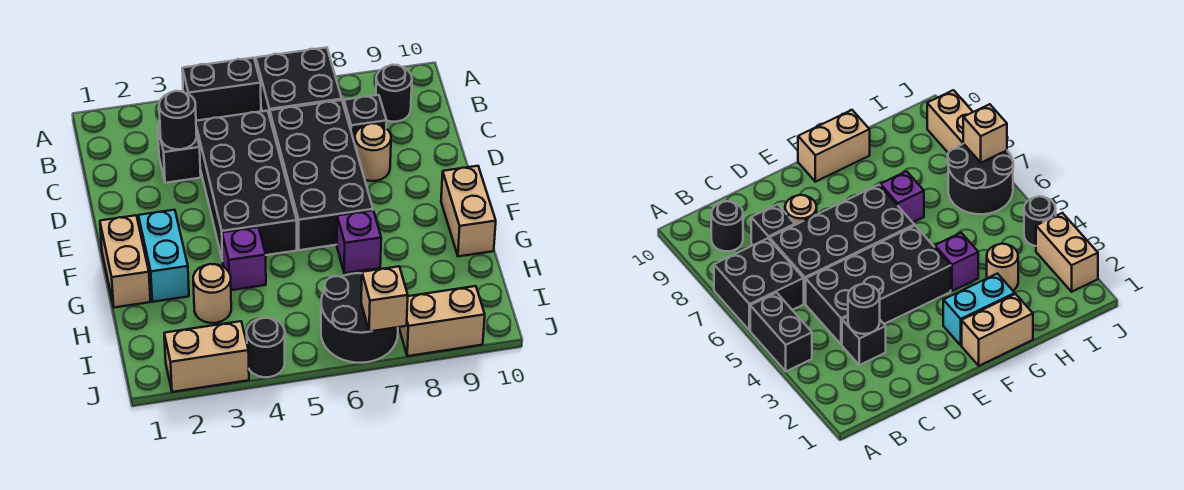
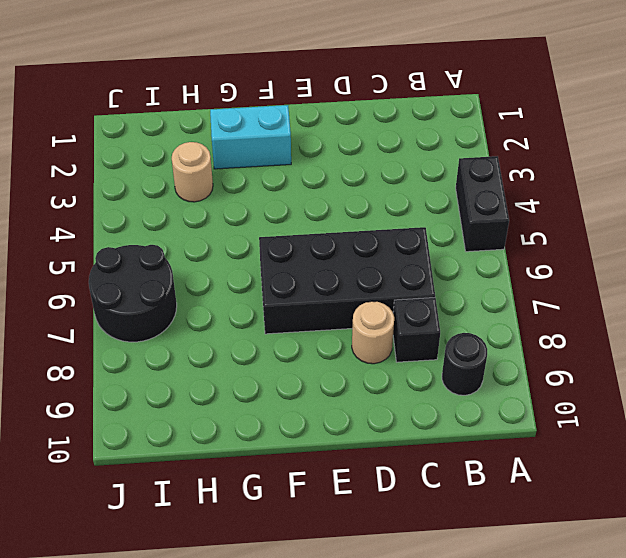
none -> black brick A6:B7 level 1
none -> black brick C3 level 1
none -> black brick C4:F5 level 1

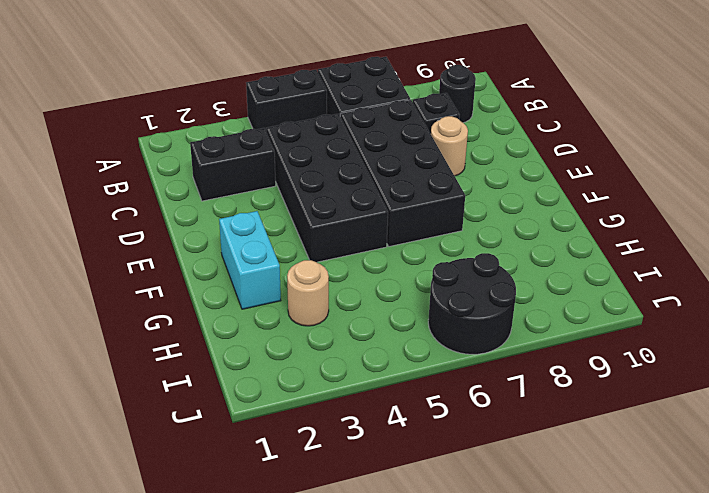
black brick C2:C3 level 1 -> black brick C3 level 1
none -> tan brick F1:G1 level 1
none -> tan brick F10:G10 level 1
none -> purple brick G4 level 1

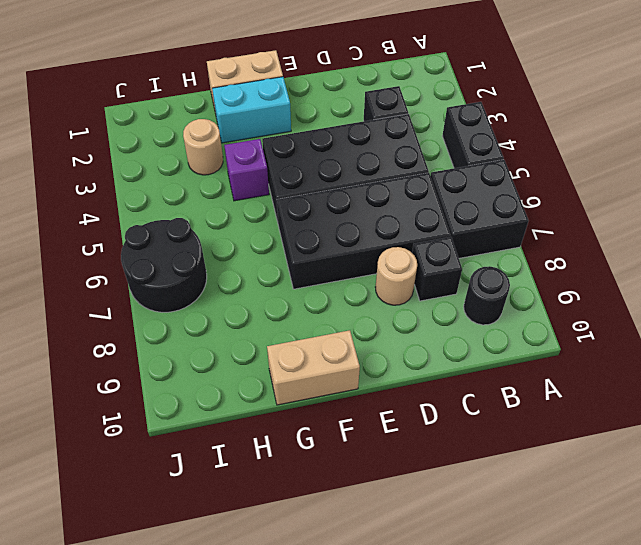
none -> purple brick G7 level 1
none -> tan brick J2:J3 level 1
none -> black round brick J4 level 1

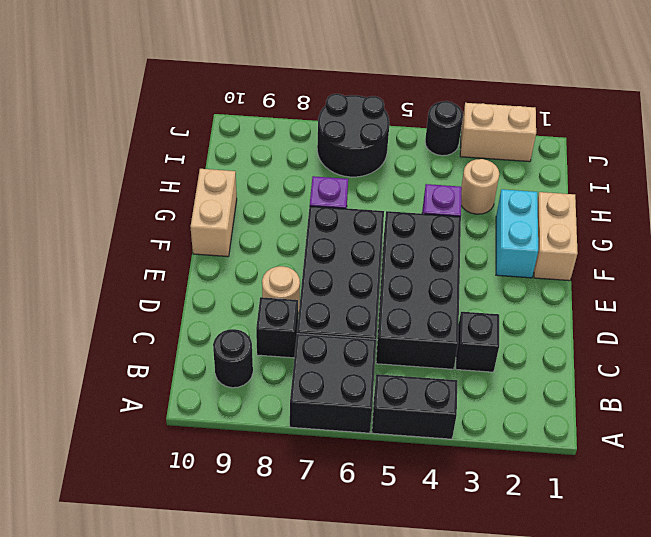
none -> tan brick J8:J9 level 1
none -> black round brick C3 level 2
none -> tan brick J7 level 2

